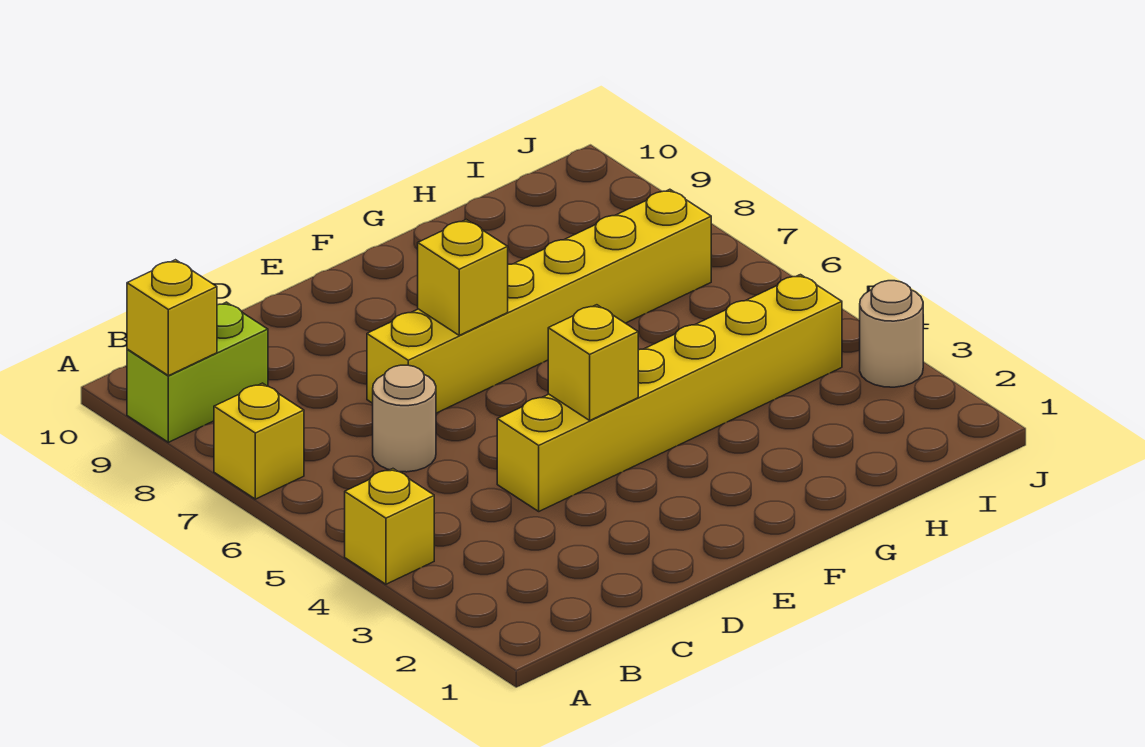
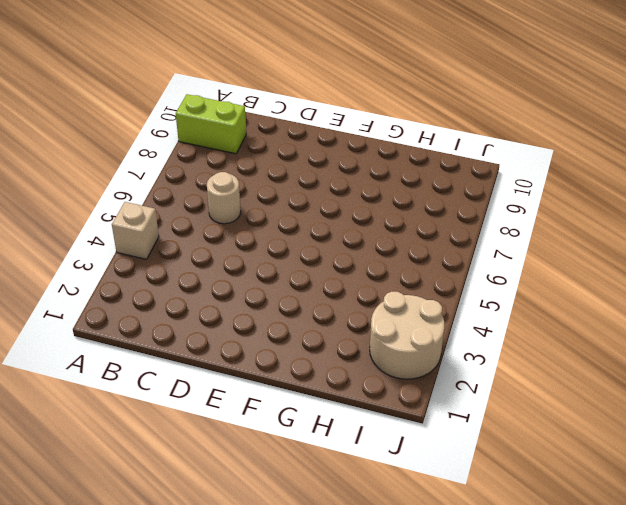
tan brick A4 level 1 -> yellow brick A4 level 1
tan round brick I2:J3 level 1 -> tan round brick J3 level 1
none -> yellow brick A7 level 1
none -> yellow brick D4:I4 level 1

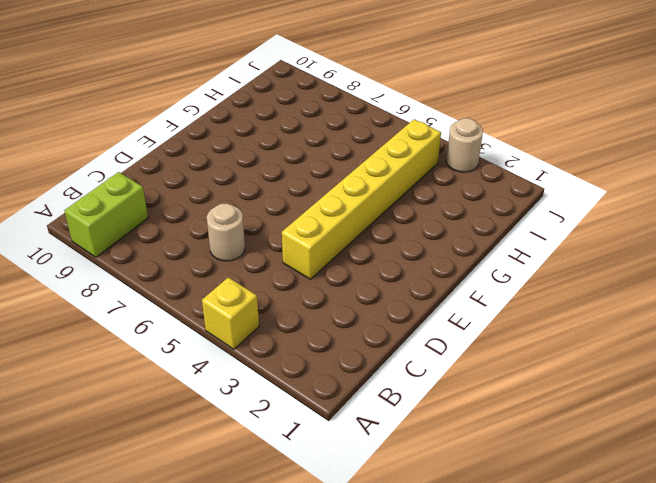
none -> yellow brick A7 level 1
none -> yellow brick D7:I7 level 1

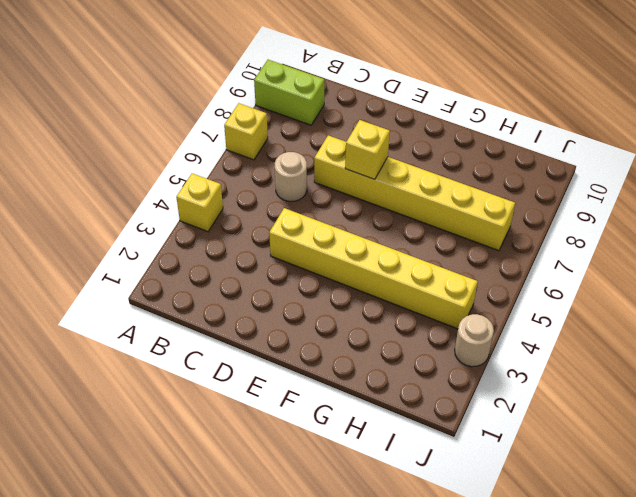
none -> yellow brick A9 level 2
none -> yellow brick E4 level 2

